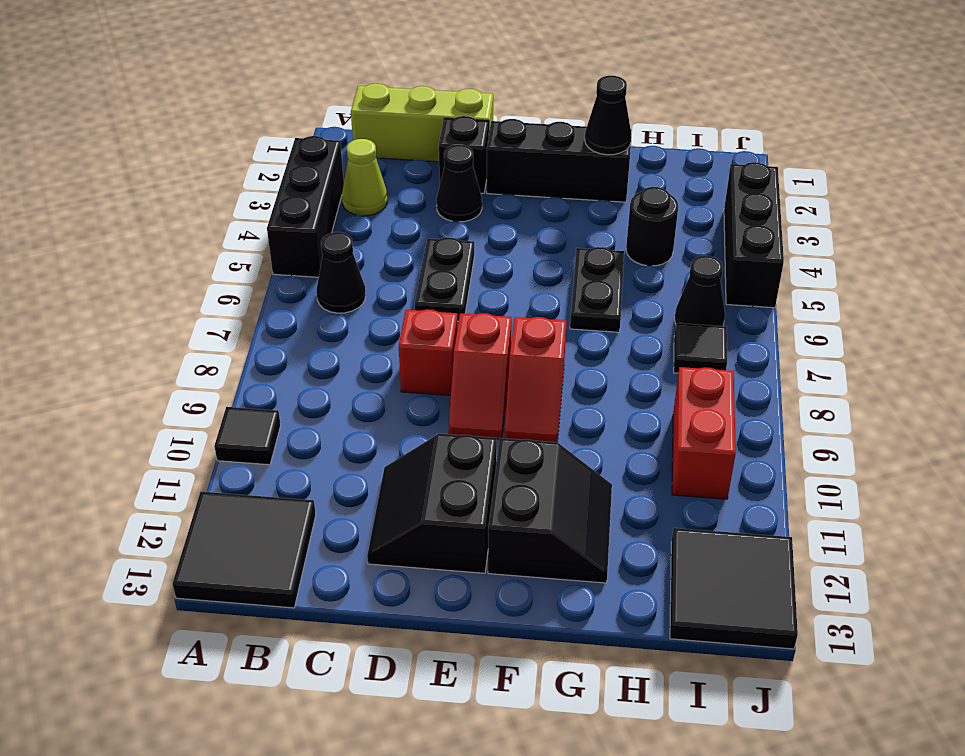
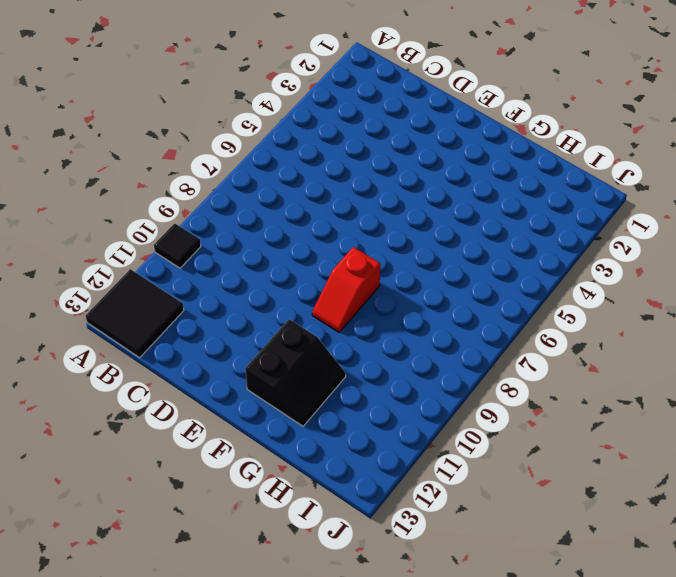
none -> black brick A3:A5 level 1
none -> lime brick B1:D1 level 1
none -> lime cone B3 level 1

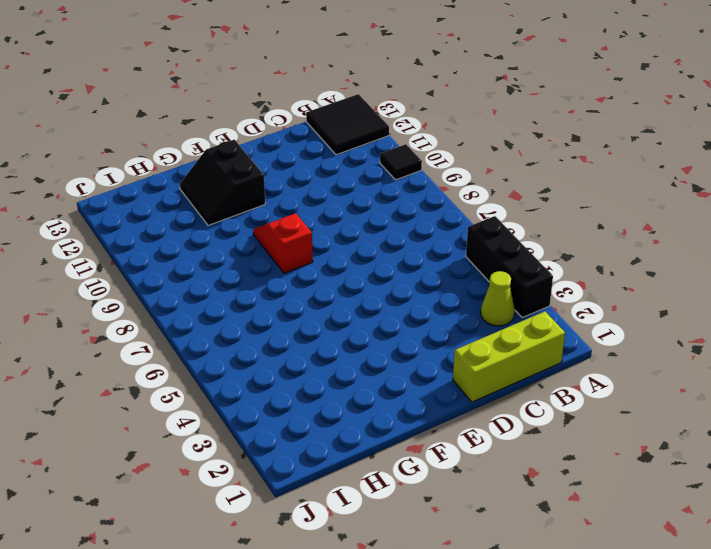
none -> black cone B6 level 1
none -> black brick D2 level 1
none -> black cone D3 level 1

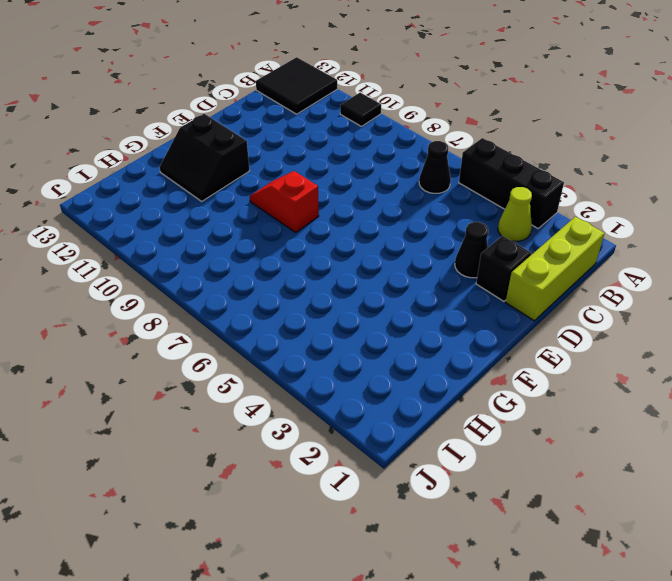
none -> black plate D5:D6 level 1
none -> red brick D8 level 1
none -> black slope D11:E12 level 1 top E

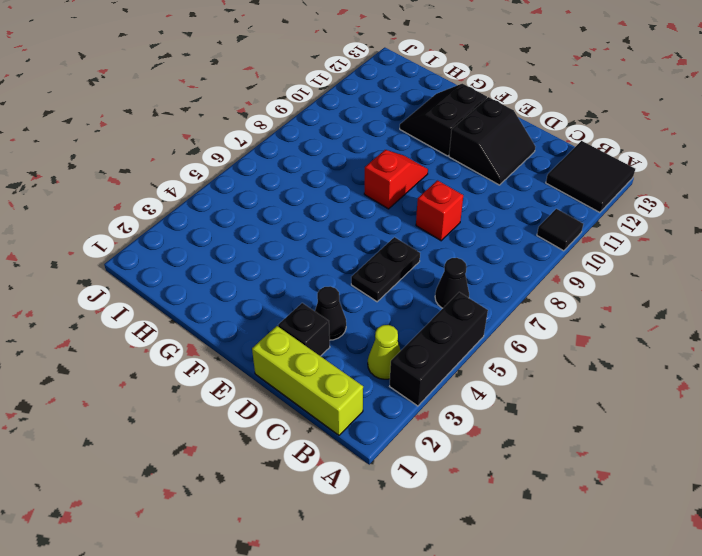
none -> black brick E2:G2 level 1
none -> red slope E8:E9 level 1 top 8
none -> black plate G5:G6 level 1

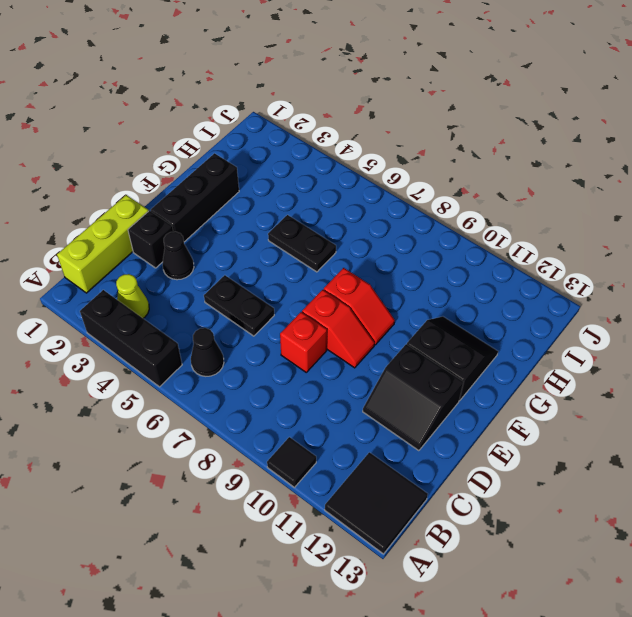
none -> black round brick H4 level 1
none -> black cone I6 level 1
none -> black tile I7 level 1

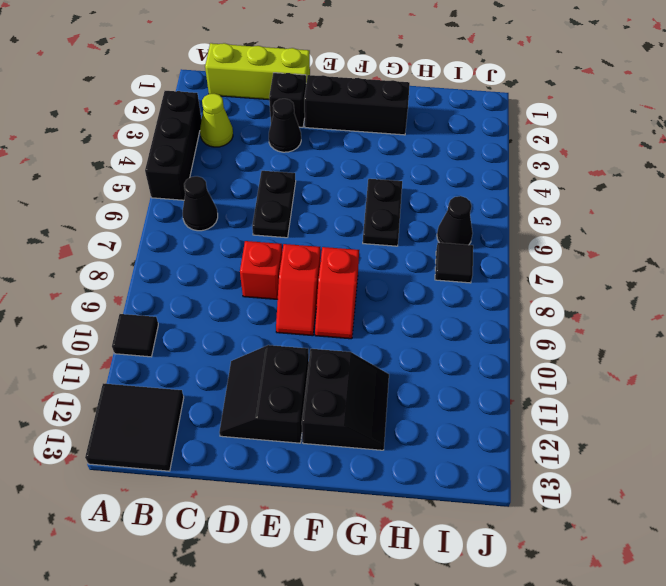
none -> black round brick H4 level 1
none -> red brick I9:I10 level 1
none -> black tile I12:J13 level 1

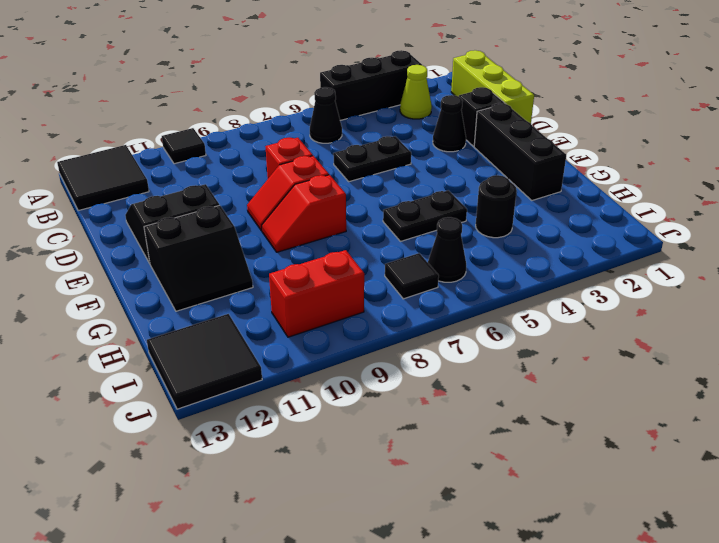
none -> black brick J3:J5 level 1
none -> black cone G2 level 2

